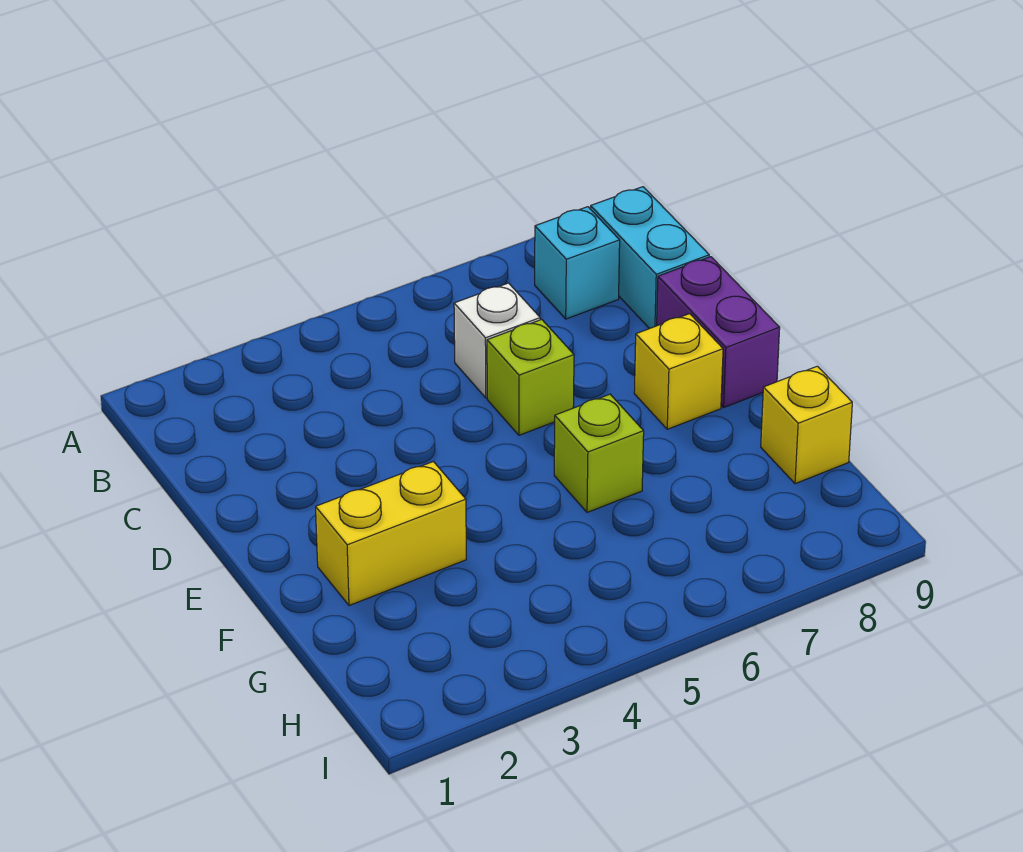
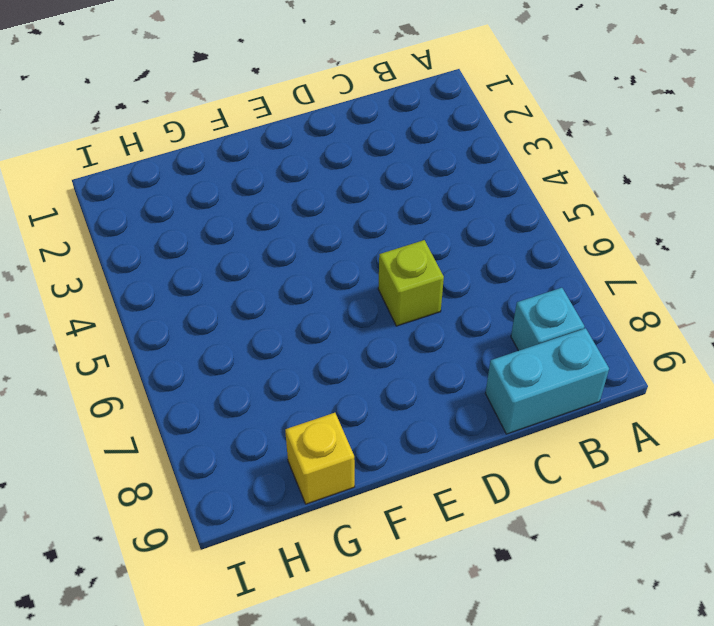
none -> white brick C6 level 1
none -> purple brick D9:E9 level 1

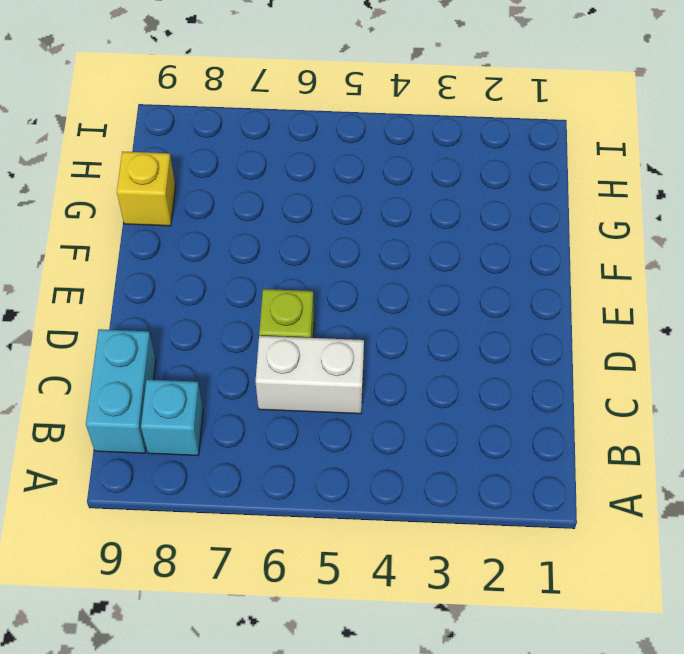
white brick C5:C6 level 1 -> white brick C6 level 1
none -> purple brick D9:E9 level 1
none -> yellow brick E8 level 1

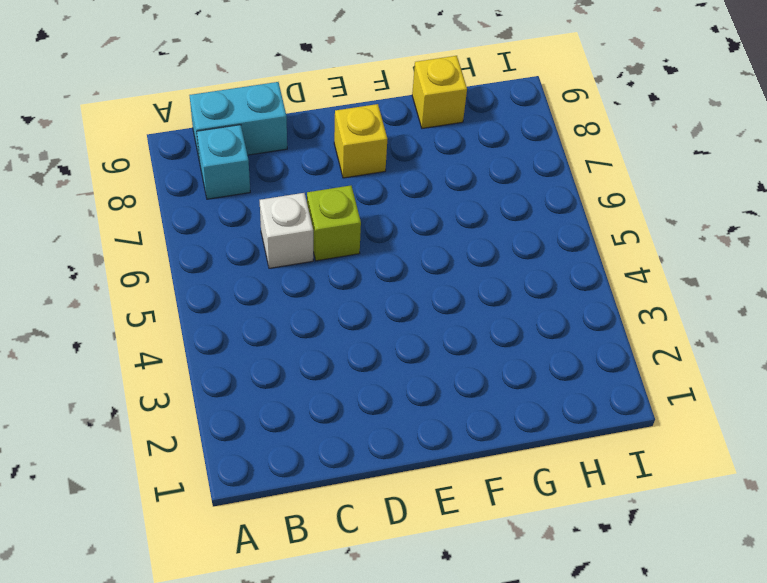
none -> purple brick D9:E9 level 1
none -> yellow brick F2:F3 level 1

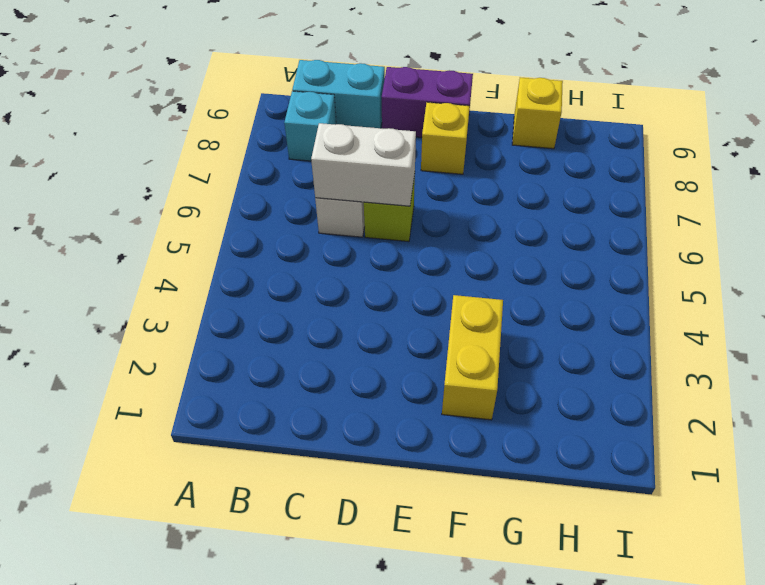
white brick C6:D6 level 2 -> none
none -> lime brick F6 level 1

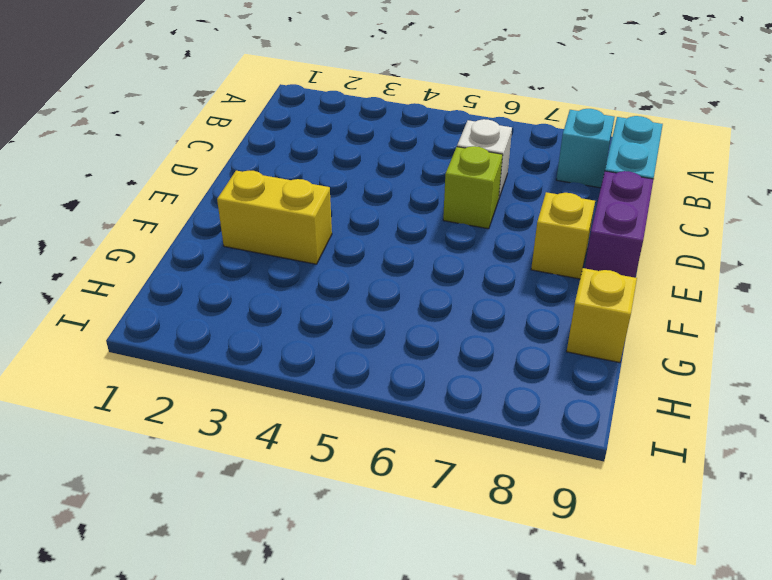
none -> lime brick F6 level 1

